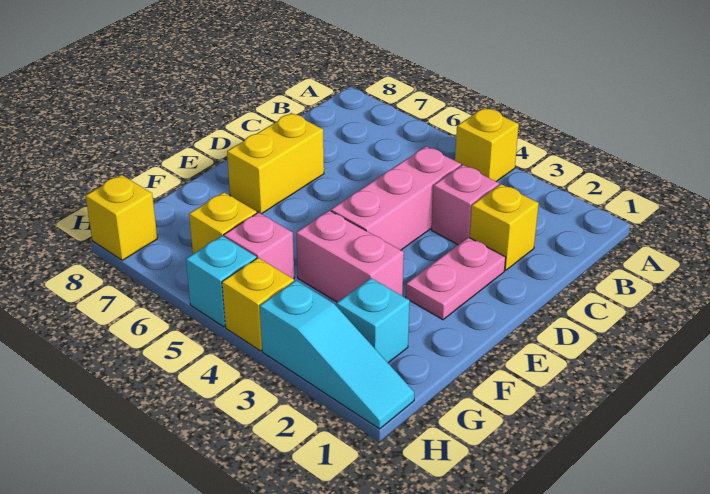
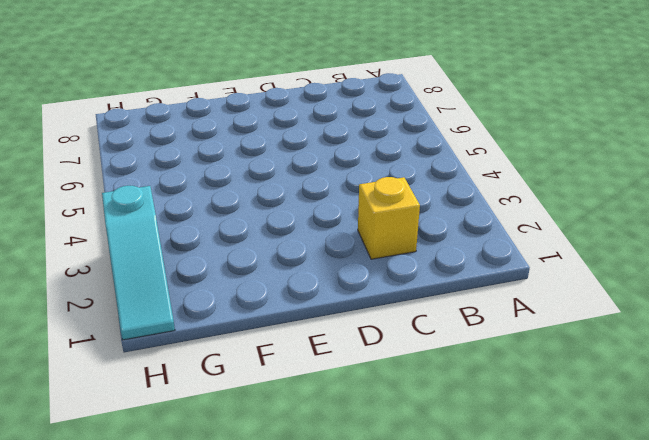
none -> yellow brick A4 level 1
none -> pink brick C3 level 1
none -> pink brick C4:E4 level 1

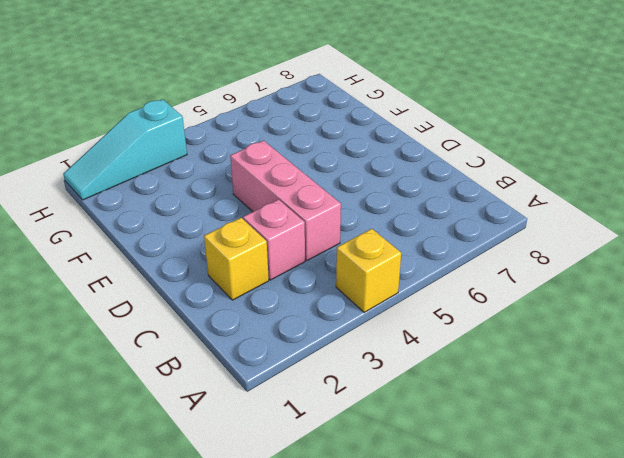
none -> pink plate D2:E2 level 1
none -> yellow brick D7:E7 level 1
none -> pink brick F3:F4 level 1

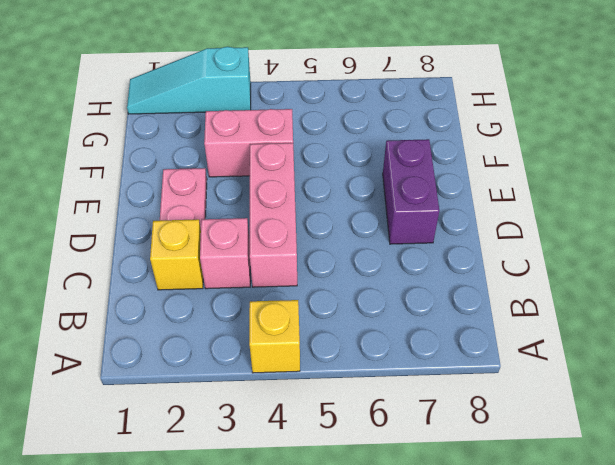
purple brick D7:E7 level 1 -> yellow brick D7:E7 level 1
none -> cyan brick G2 level 1
none -> pink brick G5 level 1
none -> yellow brick G6 level 1

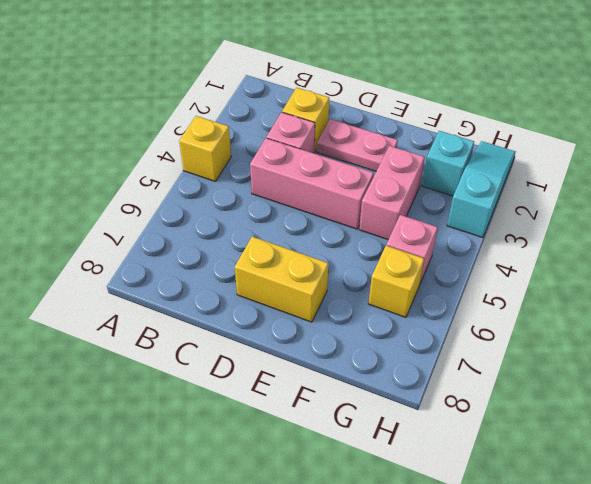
none -> yellow brick H4 level 1
none -> cyan brick H5 level 1
none -> yellow brick H8 level 1

